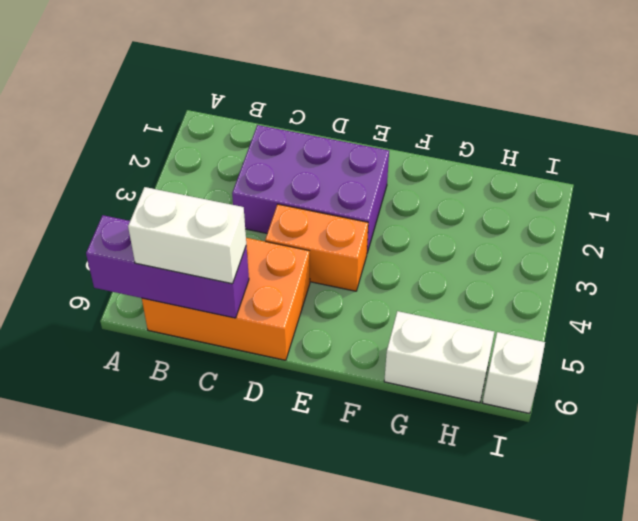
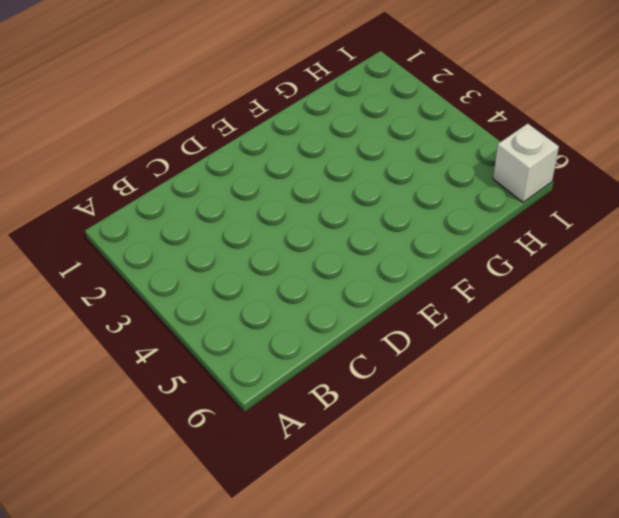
none -> orange brick B5:D6 level 1
none -> purple brick C2:E3 level 1

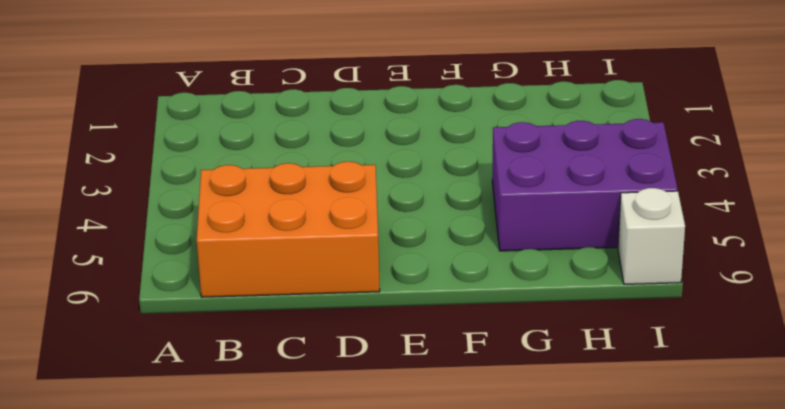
purple brick G4:I5 level 1 -> purple brick C2:E3 level 1
none -> orange brick D4:E4 level 1
none -> white brick G6:H6 level 1

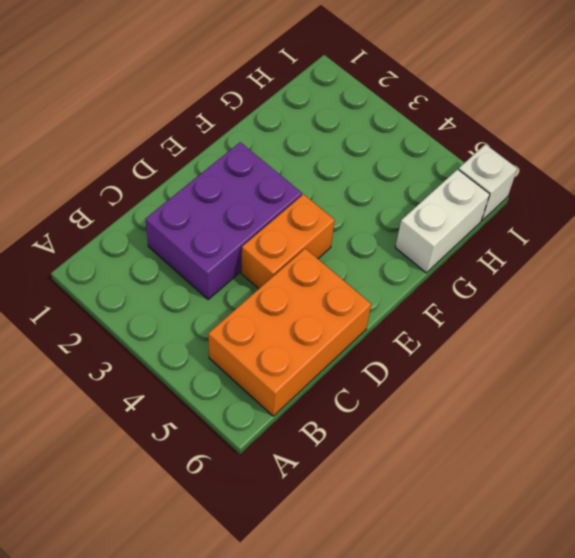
none -> purple brick A6:C6 level 2
none -> white brick B6:C6 level 3

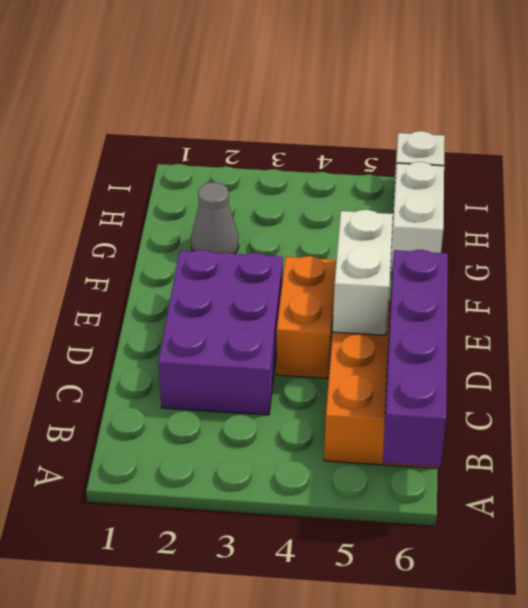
purple brick A6:D6 level 2 -> purple brick A6:C6 level 2
white brick D5:E5 level 2 -> white brick B6:C6 level 3
grey cone G2 level 1 -> none

